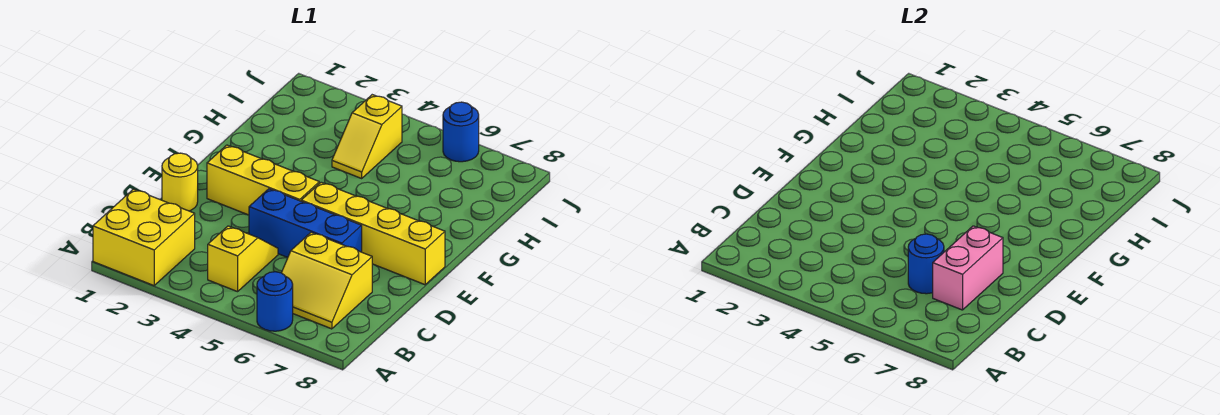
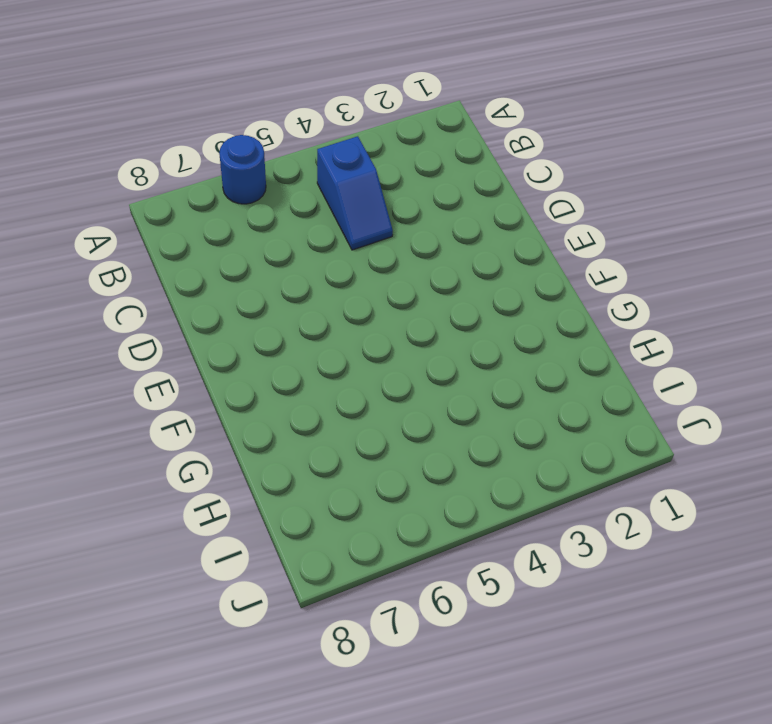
blue slope B4:C4 level 1 top B -> yellow slope B4:C4 level 1 top B
none -> yellow brick A1:B2 level 1
none -> yellow slope B6:C7 level 1 top C
none -> yellow round brick D1 level 1

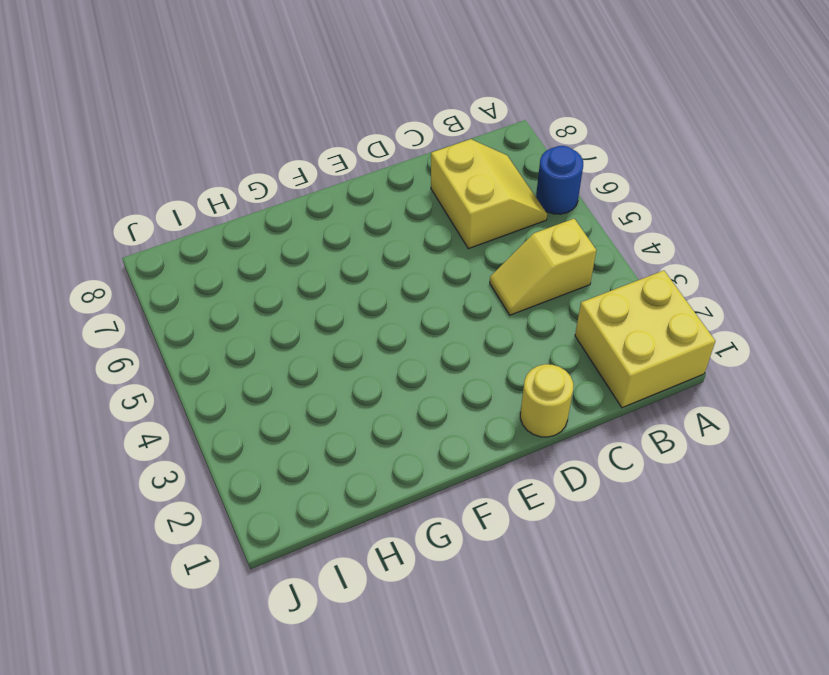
none -> blue brick D4:D6 level 1
none -> yellow brick E2:E4 level 1
none -> yellow brick E5:E8 level 1

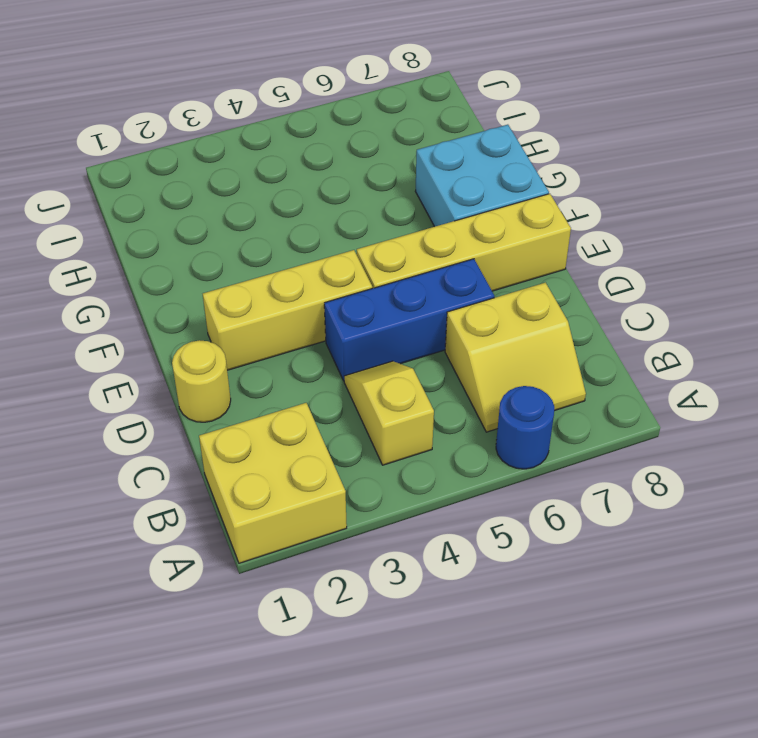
cyan brick F7:G8 level 1 -> none
none -> yellow slope H4:I4 level 1 top I
none -> blue round brick J6 level 1
none -> blue round brick C6 level 2

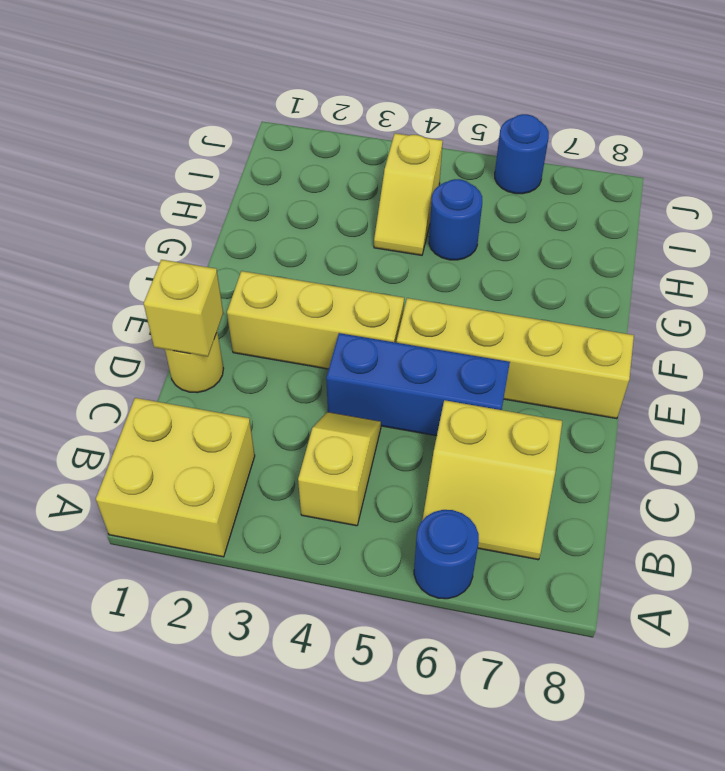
yellow brick D1 level 2 -> none
blue round brick H5 level 1 -> blue round brick C6 level 2
none -> pink brick C7:D7 level 2

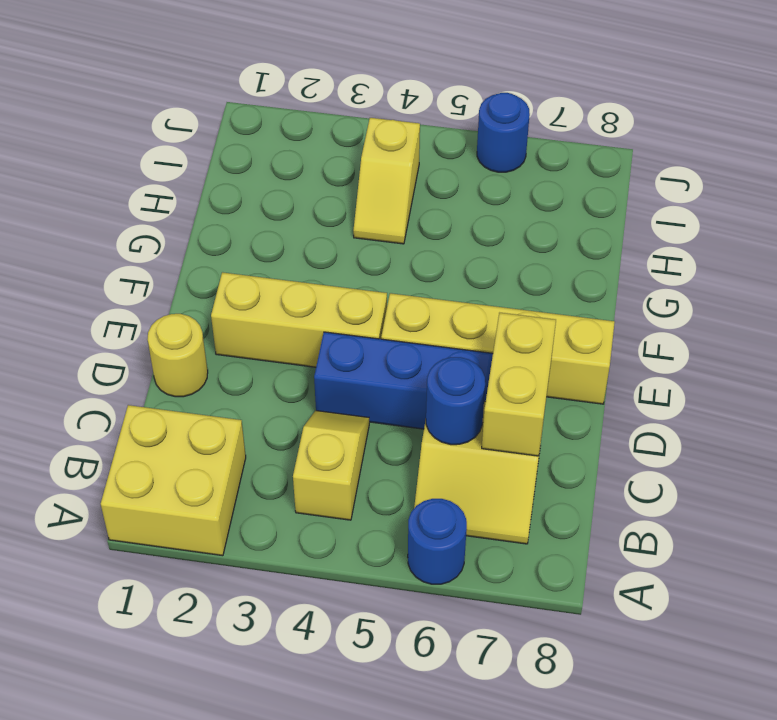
yellow brick C7:D7 level 2 -> pink brick C7:D7 level 2

